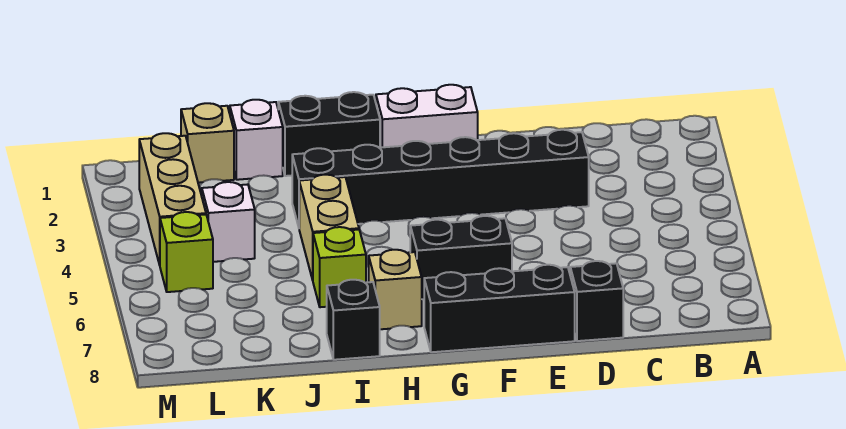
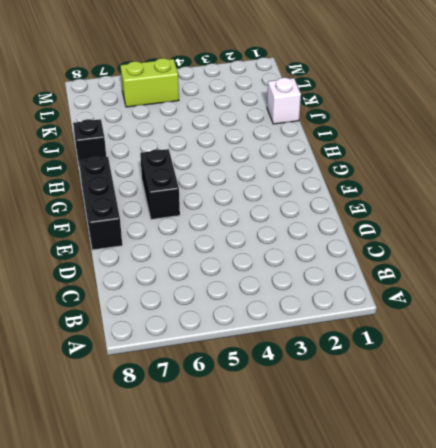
lime brick L5:L6 level 1 -> lime brick L5 level 1
none -> black brick D3:I3 level 1
none -> black brick D8 level 1
none -> white brick F1:G1 level 1

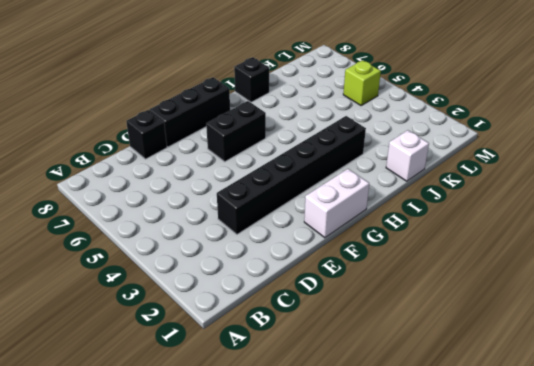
none -> black brick H1:I1 level 1
none -> tan brick H7 level 1
none -> tan brick I4:I5 level 1

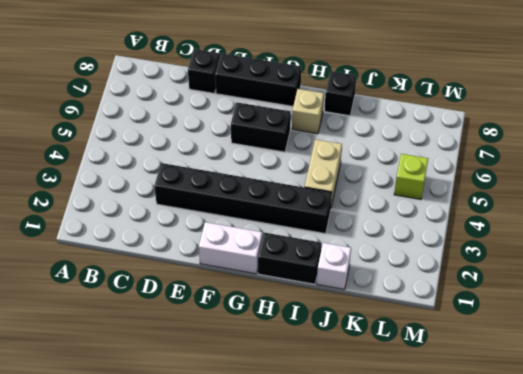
none -> lime brick I6 level 1
none -> tan brick K1 level 1
none -> white brick K4 level 1

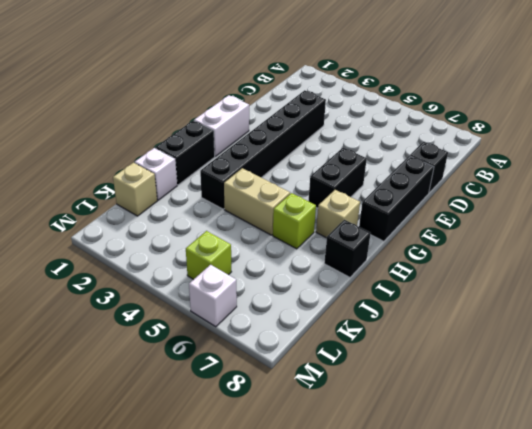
white brick M6 level 1 -> white brick K4 level 1
none -> tan brick L2:L4 level 1

